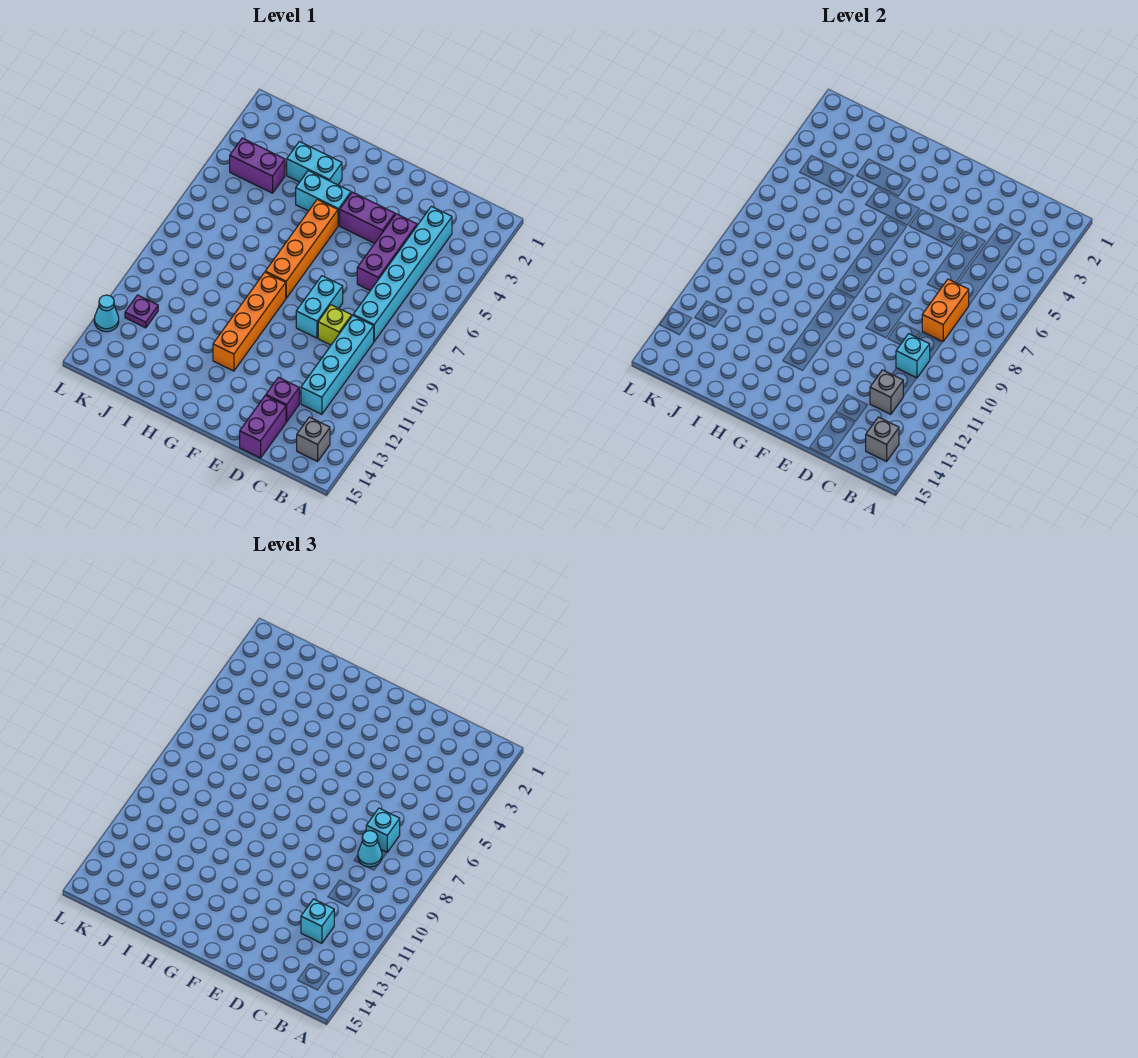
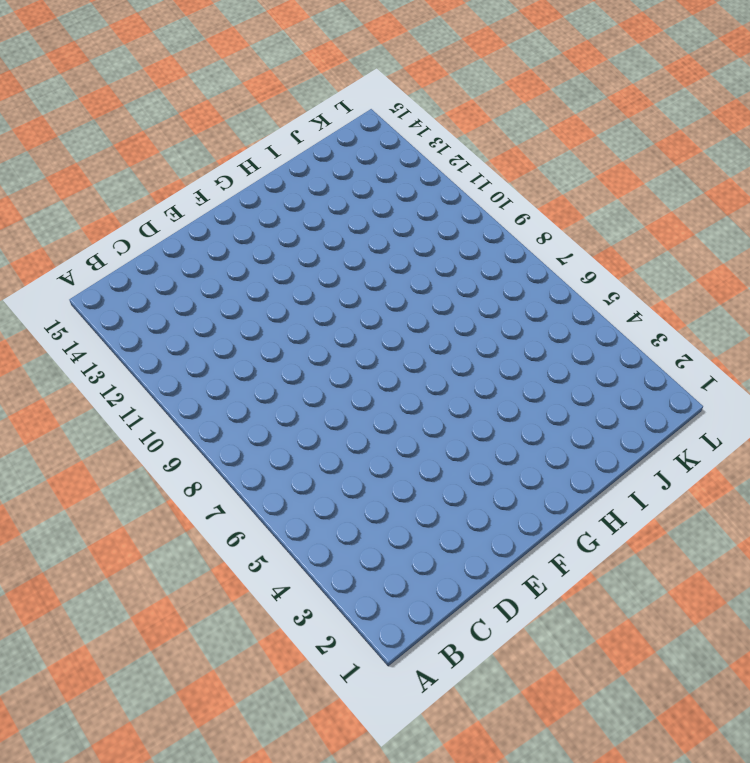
none -> grey brick B14 level 1
none -> cyan brick C3:C8 level 1
none -> cyan brick C9:C12 level 1

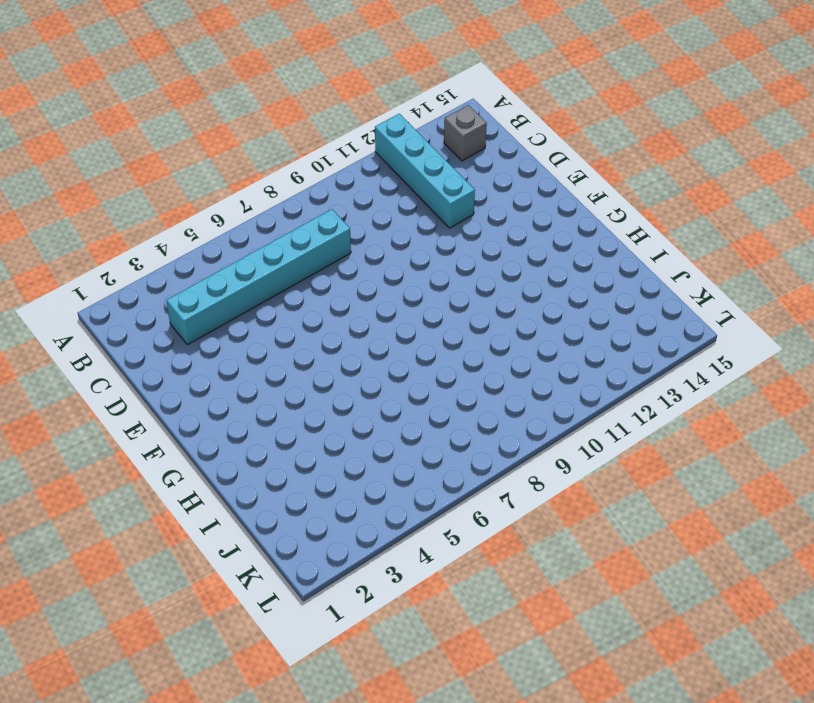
cyan brick A12:D12 level 1 -> cyan brick C9:C12 level 1
none -> purple brick D4:D6 level 1
none -> lime brick D9 level 1
none -> purple brick D13 level 1

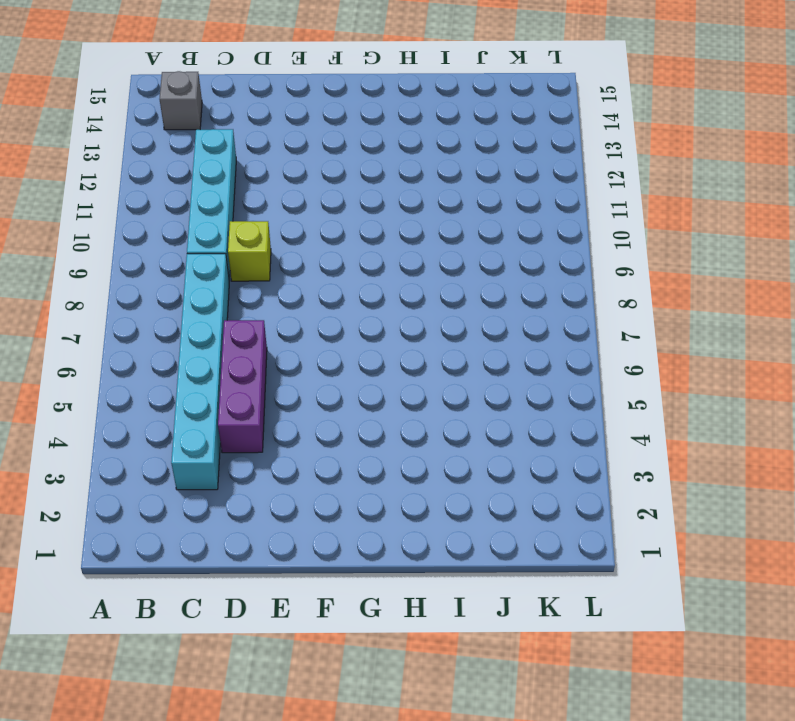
none -> purple brick D13 level 1
none -> purple brick D14:D15 level 1
none -> purple brick E4:F4 level 1

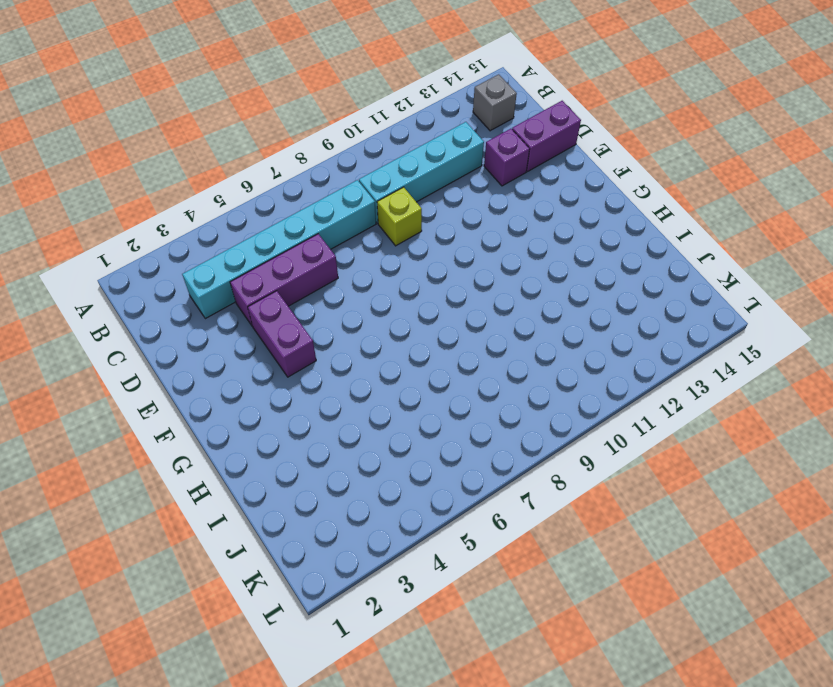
none -> cyan brick E8:E9 level 1
none -> cyan brick G4:H4 level 1
none -> orange brick G5:G8 level 1

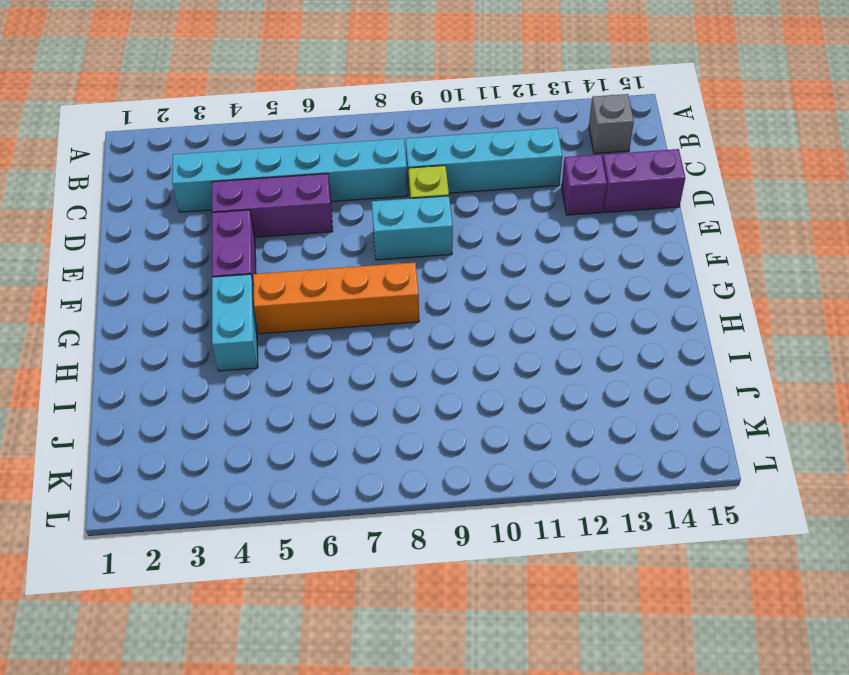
none -> orange brick G9:G12 level 1
none -> cyan brick H3:I3 level 1
none -> purple brick J4:K4 level 1

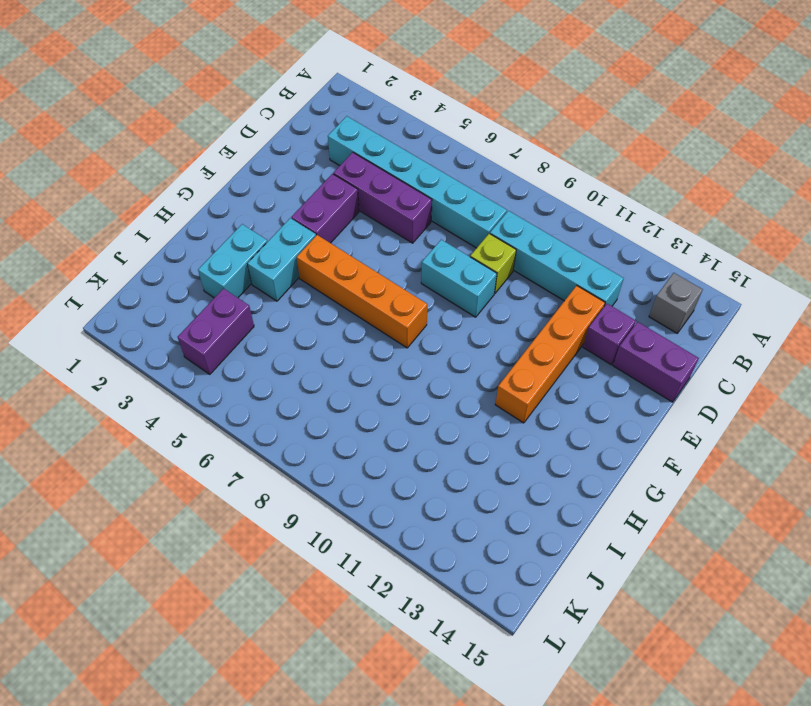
orange brick D12:G12 level 1 -> orange brick G9:G12 level 1
none -> purple plate K12 level 1
none -> cyan cone L13 level 1
none -> grey brick B14 level 2

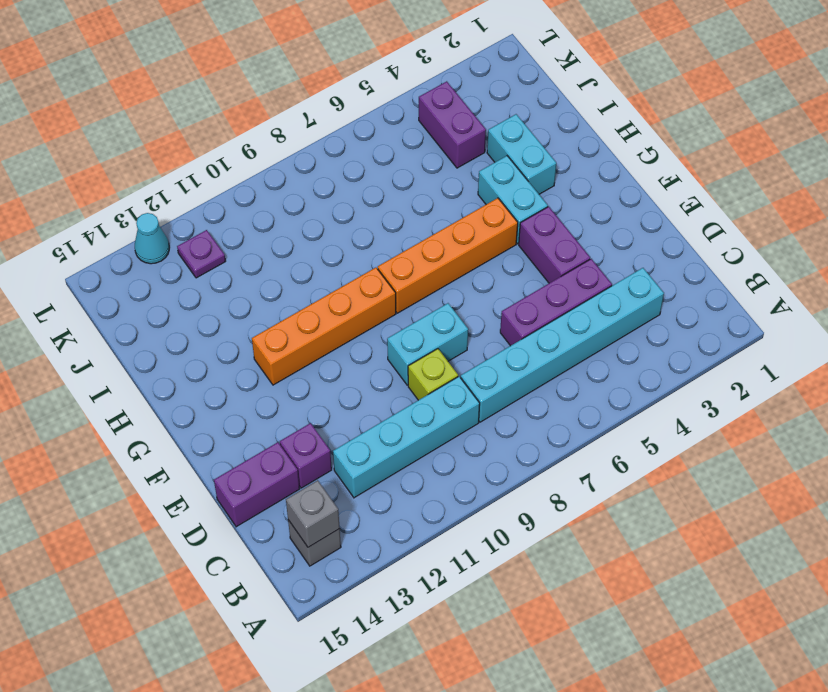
none -> orange brick C7:C8 level 2
none -> cyan brick C10 level 2
none -> grey brick C12 level 2

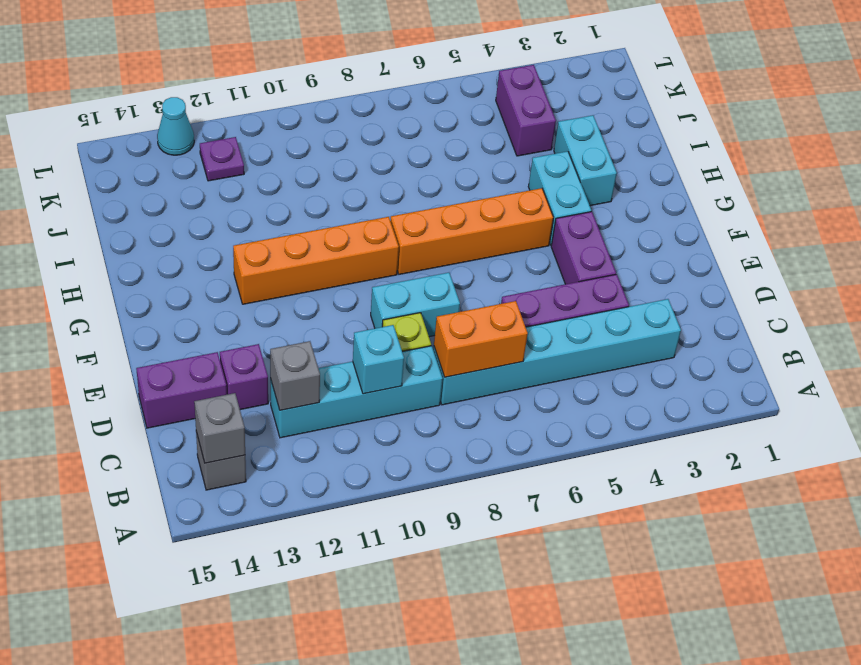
none -> cyan brick C7 level 3
none -> cyan cone C8 level 3
none -> cyan brick C12 level 3

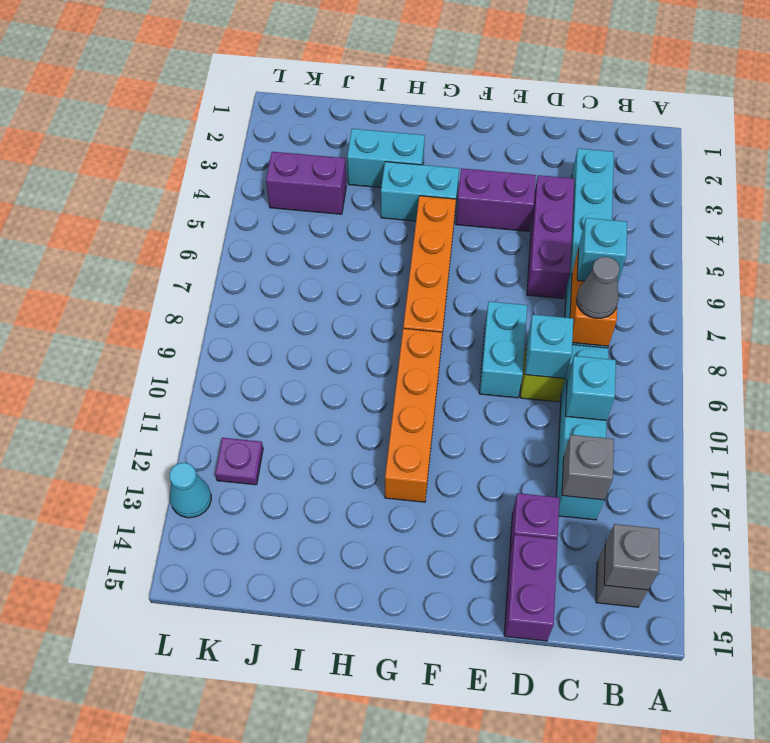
grey cone C8 level 3 -> cyan cone C8 level 3
cyan brick D9 level 2 -> cyan brick C12 level 3

